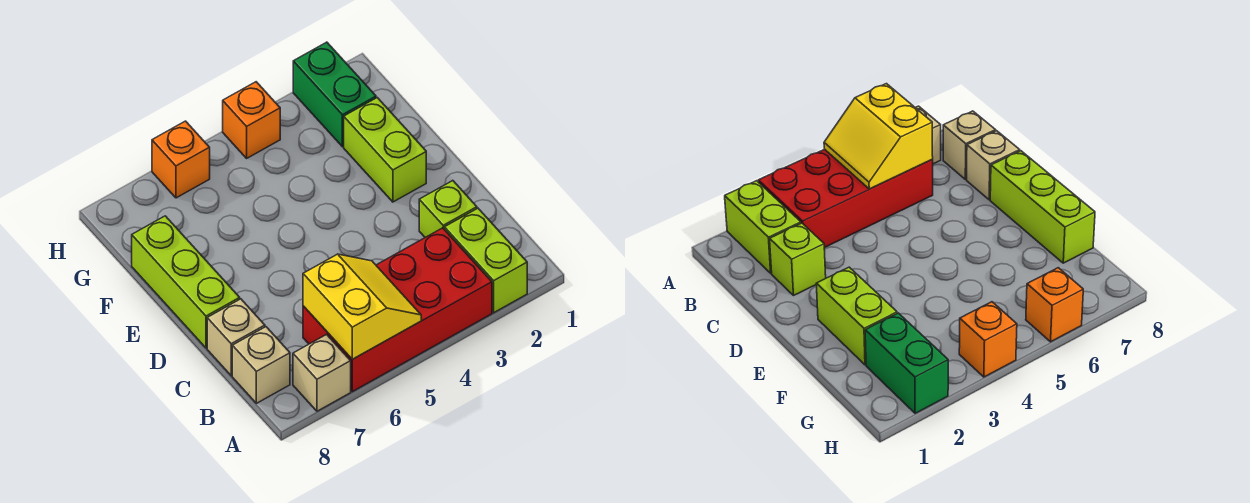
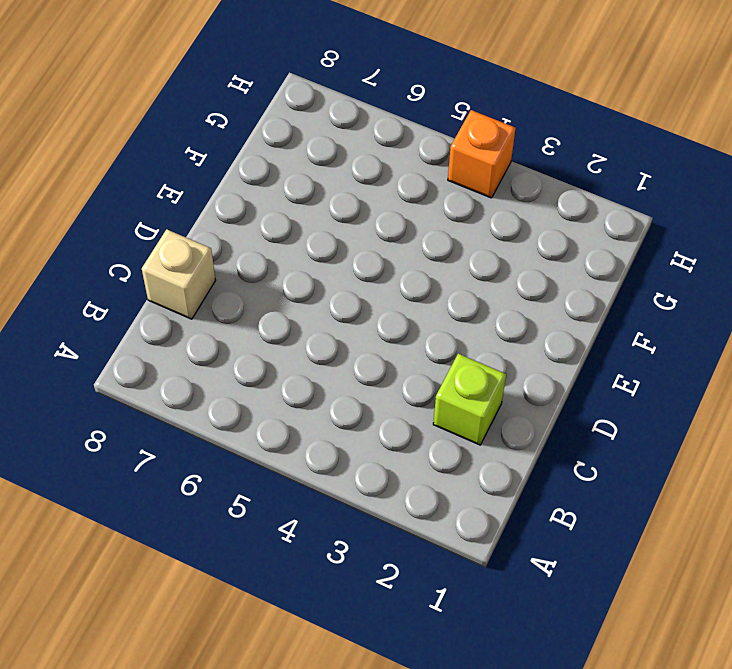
none -> lime brick A2:B2 level 1
none -> red brick A3:B6 level 1
none -> tan brick A7 level 1

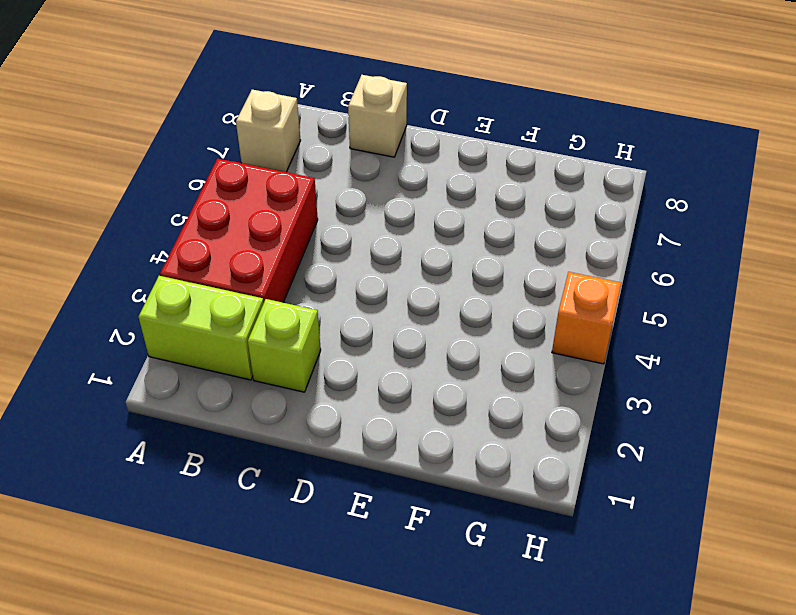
red brick A3:B5 level 1 -> red brick A3:B6 level 1
none -> tan brick B8 level 1
none -> lime brick D8:F8 level 1
none -> lime brick E2:F2 level 1

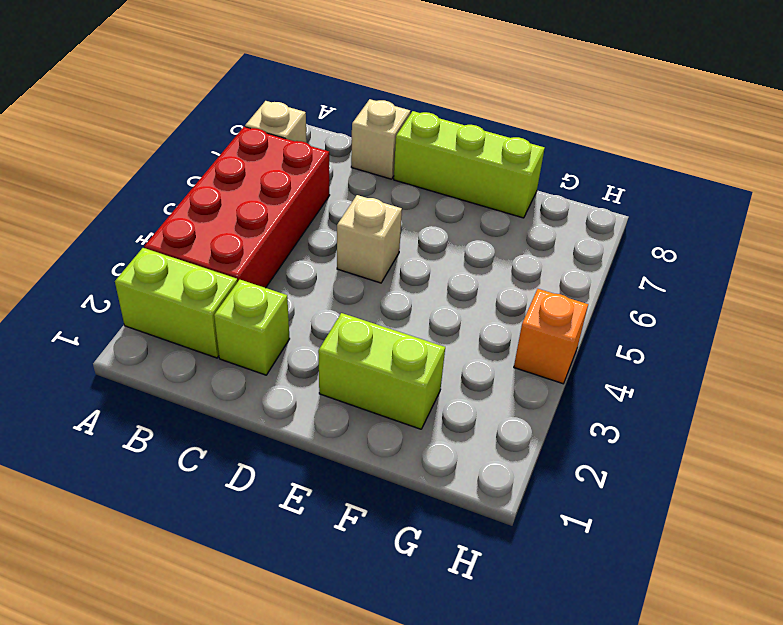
tan brick D5 level 1 -> tan brick B8 level 1
none -> green brick G2:H2 level 1
none -> orange brick H6 level 1
none -> yellow slope A5:B6 level 2 top 6

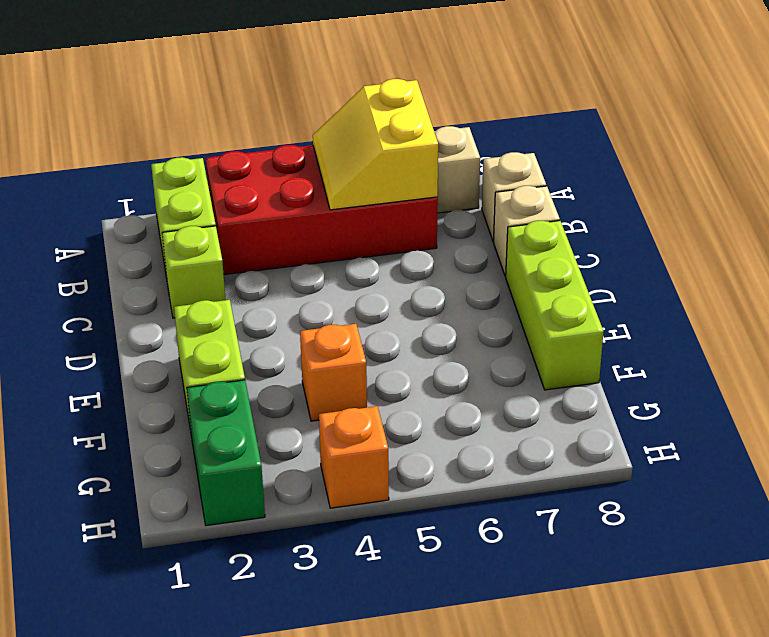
orange brick F4 level 1 -> orange brick H6 level 1

